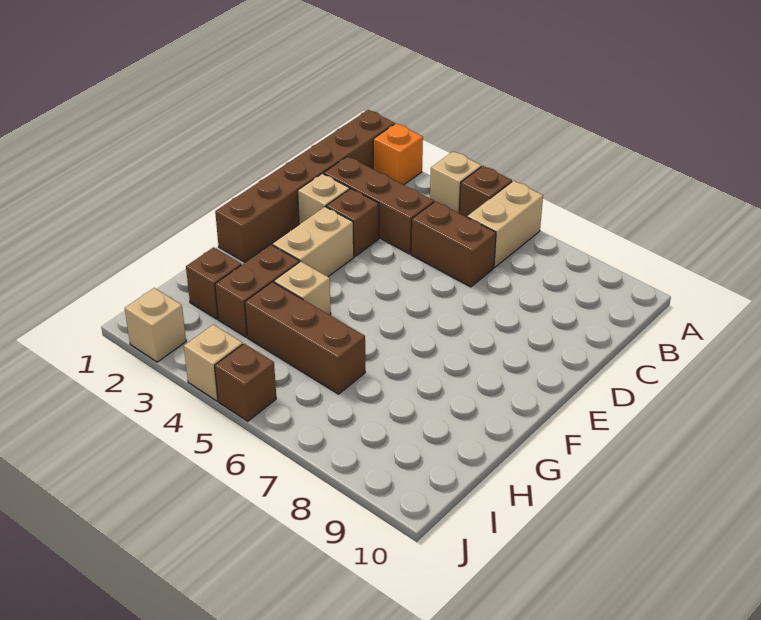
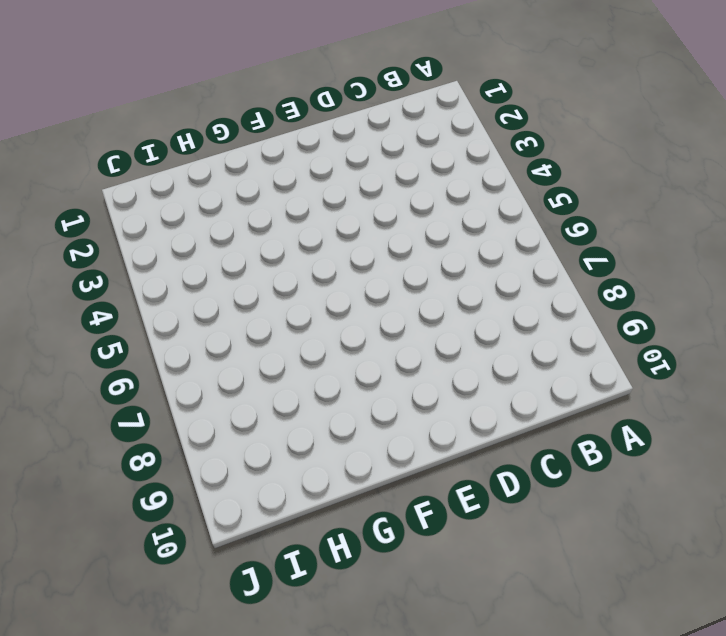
none -> brown brick A1:F1 level 1
none -> orange brick A2 level 1
none -> tan brick A4 level 1

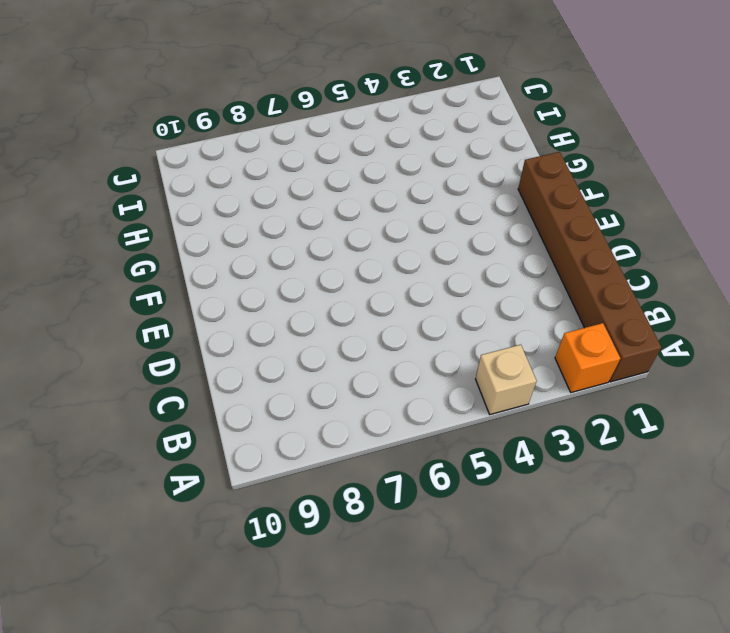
none -> brown brick A5 level 1
none -> tan brick A6:B6 level 1
none -> brown brick C2:C4 level 1

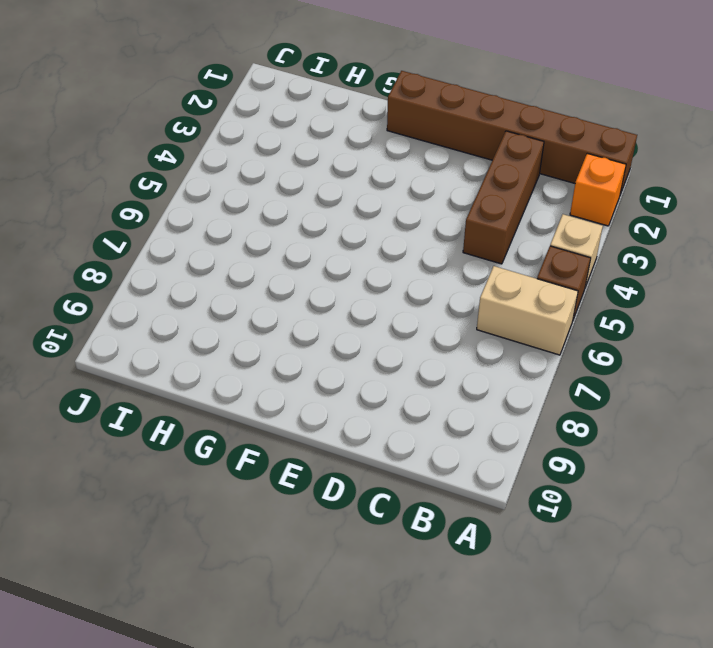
none -> brown brick C5:C6 level 1
none -> tan brick D2 level 1
none -> brown brick D3 level 1

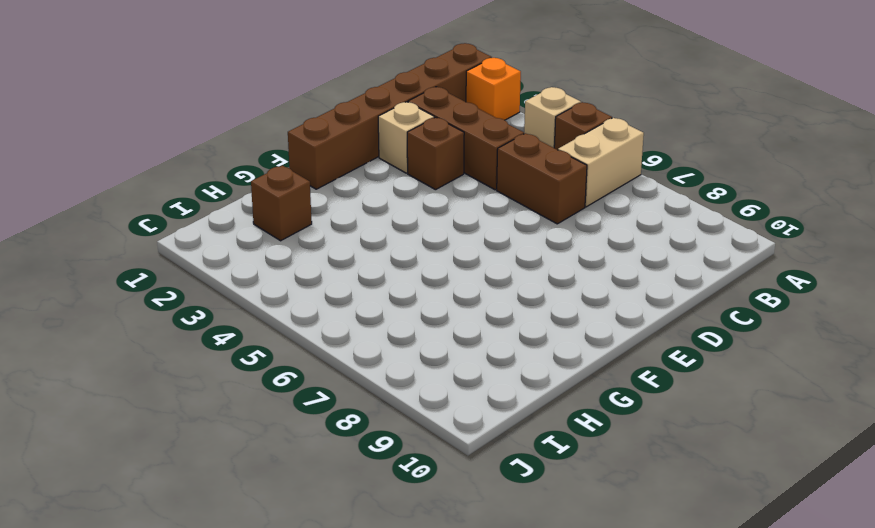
none -> tan brick E3:F3 level 1
none -> brown brick G3:H3 level 1
none -> tan brick G4 level 1

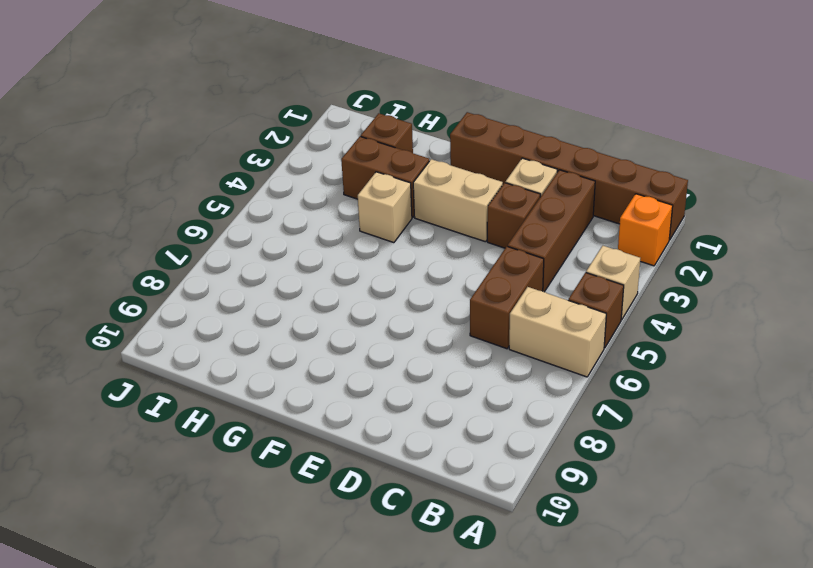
none -> brown brick H4:H6 level 1
none -> tan brick J2 level 1
none -> tan brick J4 level 1

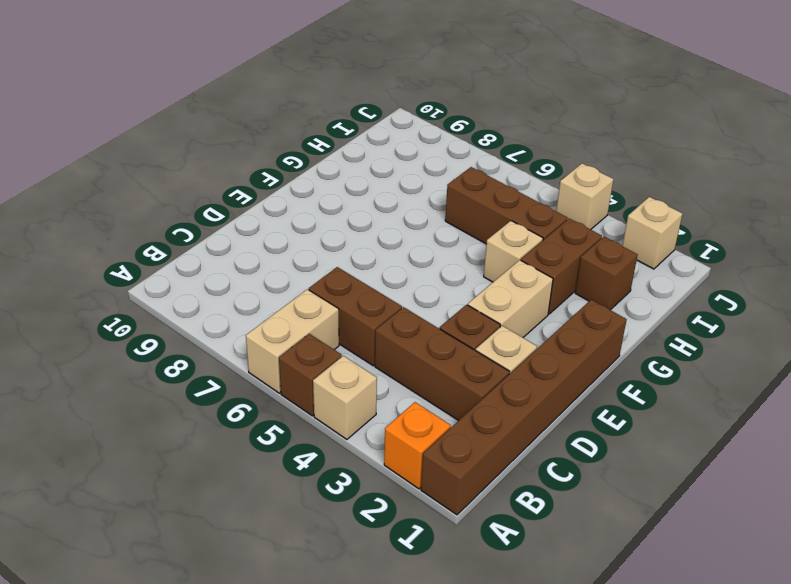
none -> brown brick J5 level 1

